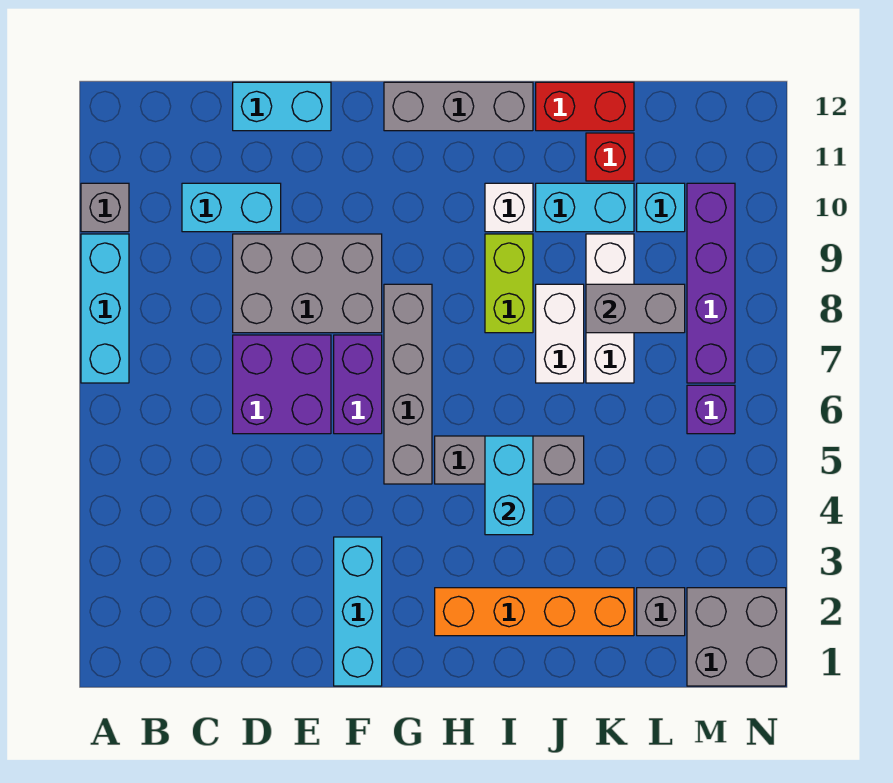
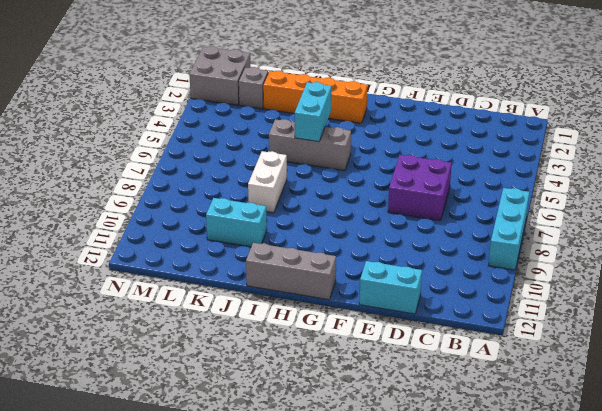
none -> grey brick A10 level 1
none -> cyan brick C10:D10 level 1
none -> grey brick D8:F9 level 1

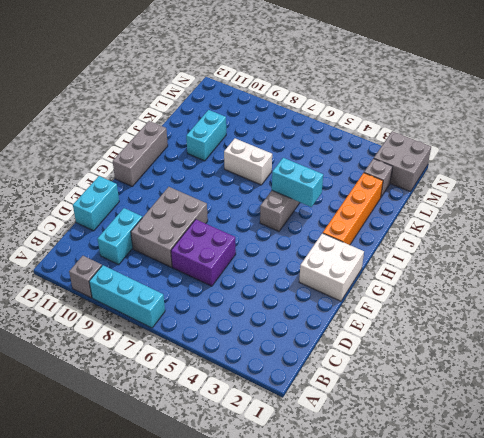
white brick F1:G2 level 1 -> cyan brick F1:F3 level 1
none -> purple brick F6:F7 level 1
none -> grey brick G5:G8 level 1
none -> lime brick I8:I9 level 1

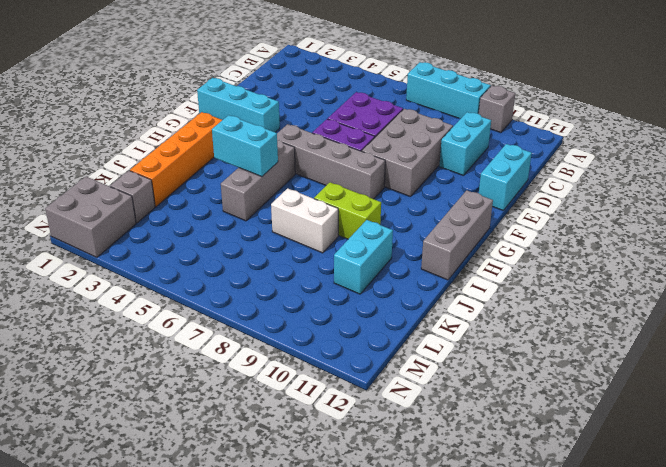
none -> white brick I10 level 1
none -> red brick J12:K12 level 1
none -> white brick K7:K9 level 1

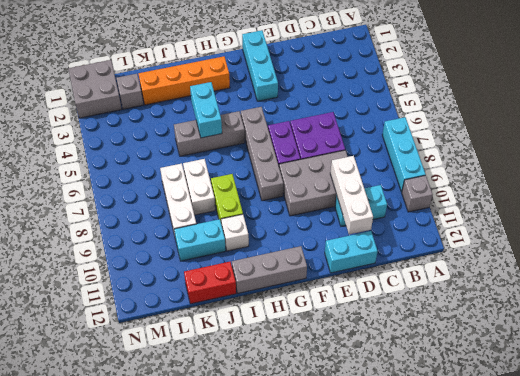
white brick D9:D11 level 2 -> none
none -> red brick K11 level 1
none -> cyan brick L10 level 1
none -> purple brick M6 level 1

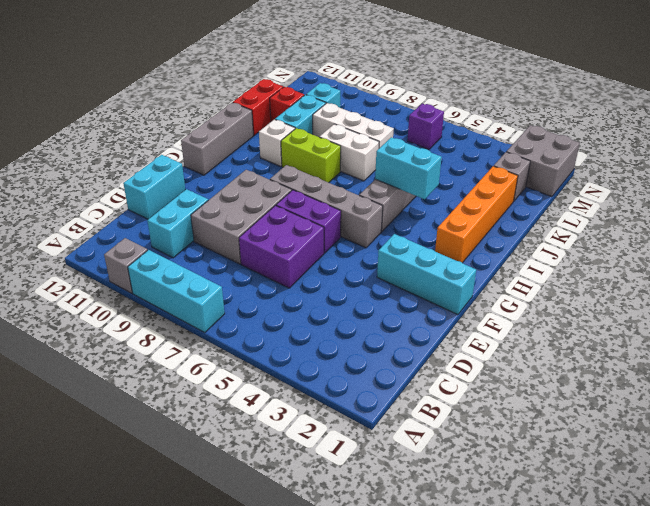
none -> purple brick M7:M10 level 1
none -> grey brick K8:L8 level 2

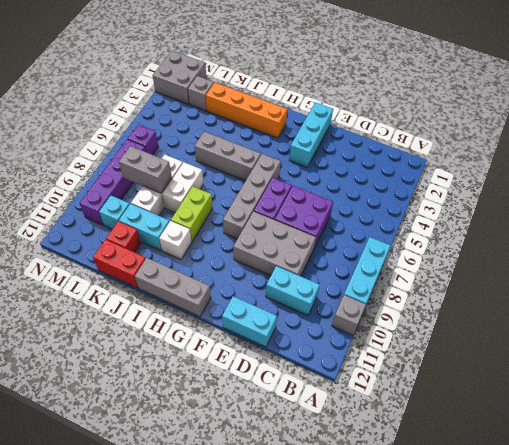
none -> cyan brick I4:I5 level 2

